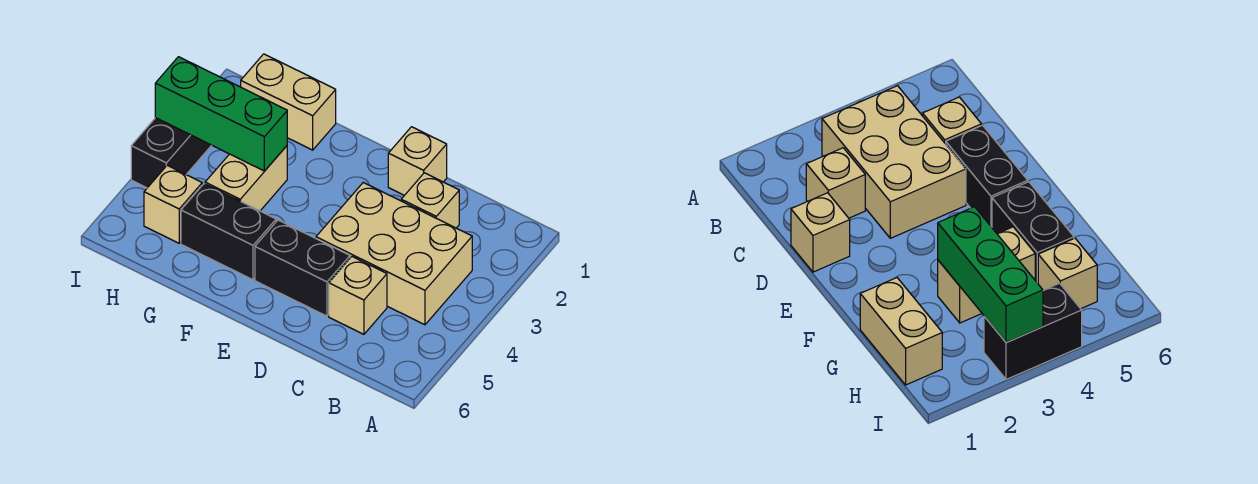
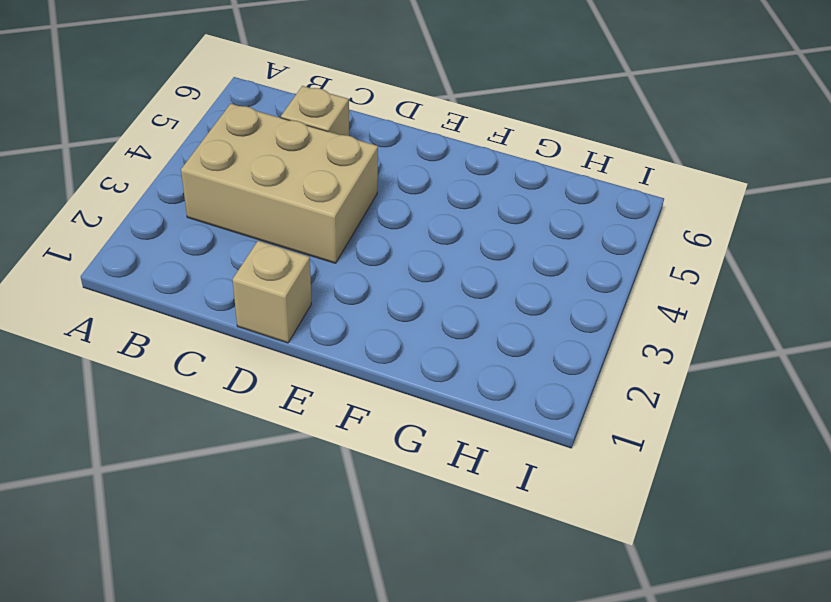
none -> tan brick C2 level 1
none -> black brick D5:E5 level 1

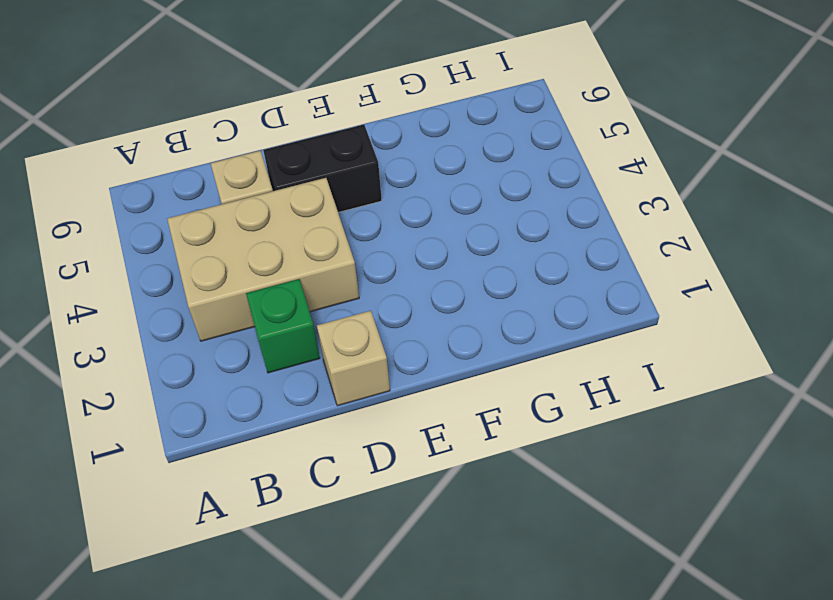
green brick C2 level 1 -> tan brick C2 level 1
none -> black brick F5:G5 level 1
none -> tan brick G1:H1 level 1

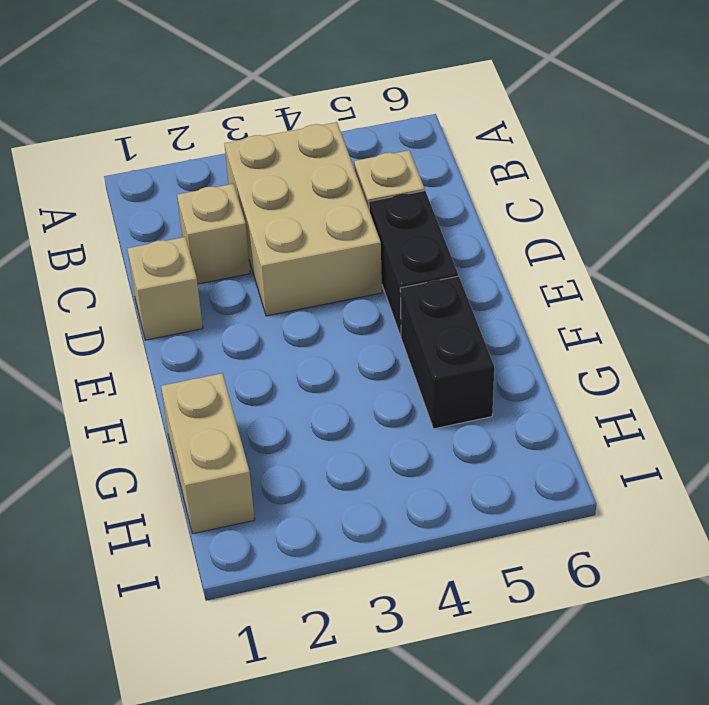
none -> tan brick G3:G4 level 1
none -> tan brick H5 level 1

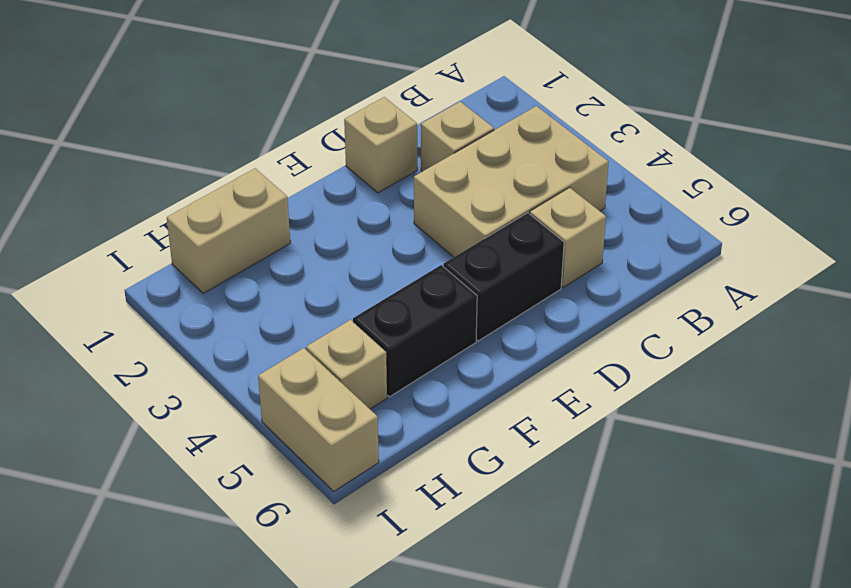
tan brick I5:I6 level 1 -> tan brick G3:G4 level 1
none -> black brick I3:I4 level 1
none -> green brick G3:I3 level 2

